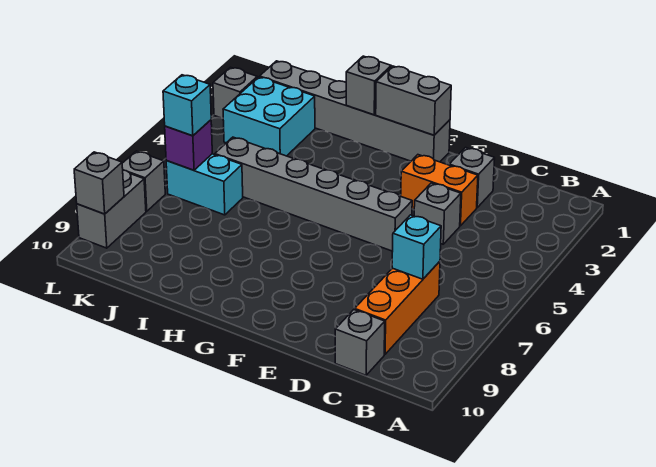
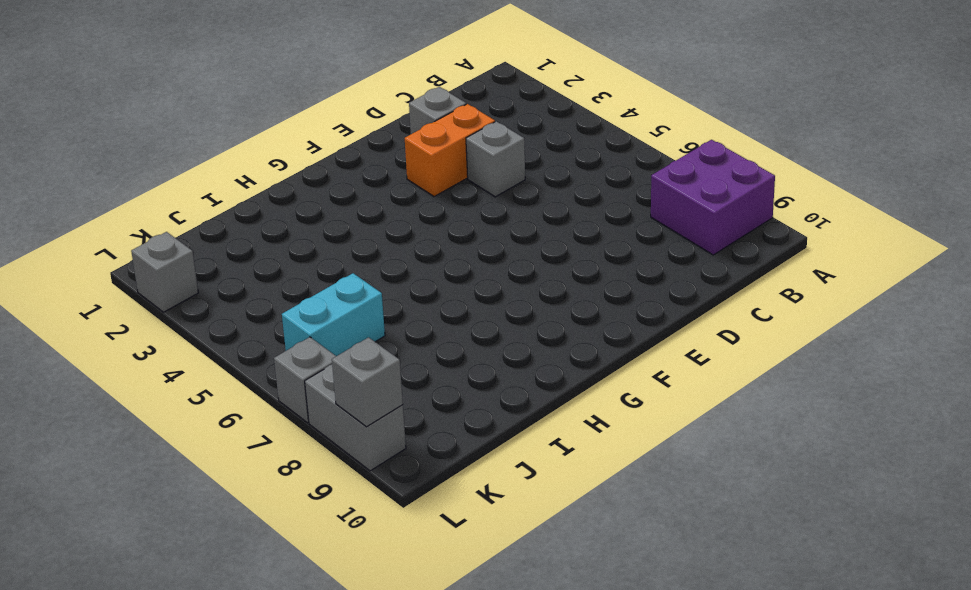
purple brick A8:B9 level 1 -> none
none -> orange brick C7:C9 level 1
none -> grey brick C10 level 1
none -> grey brick E5:J5 level 1

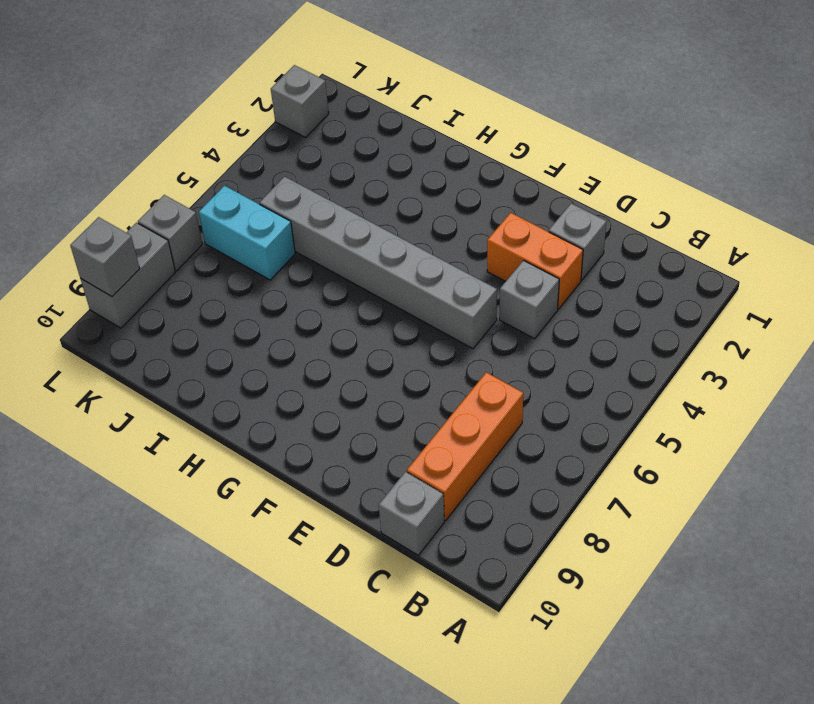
none -> grey brick F1:K1 level 1
none -> cyan brick J2:K3 level 1
none -> cyan brick C7 level 2

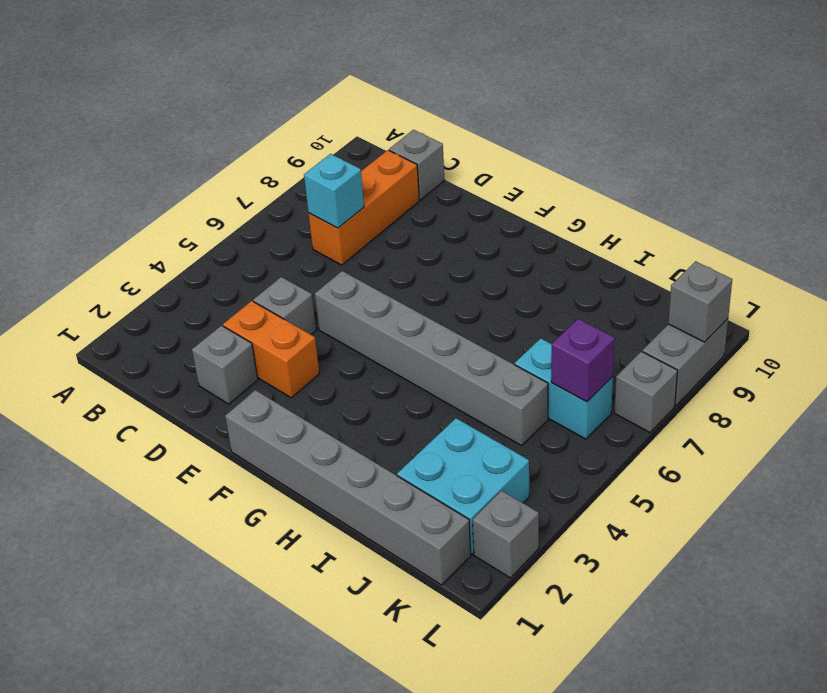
none -> grey brick F1:G1 level 2
none -> grey brick H1 level 2
none -> cyan brick K6 level 3

